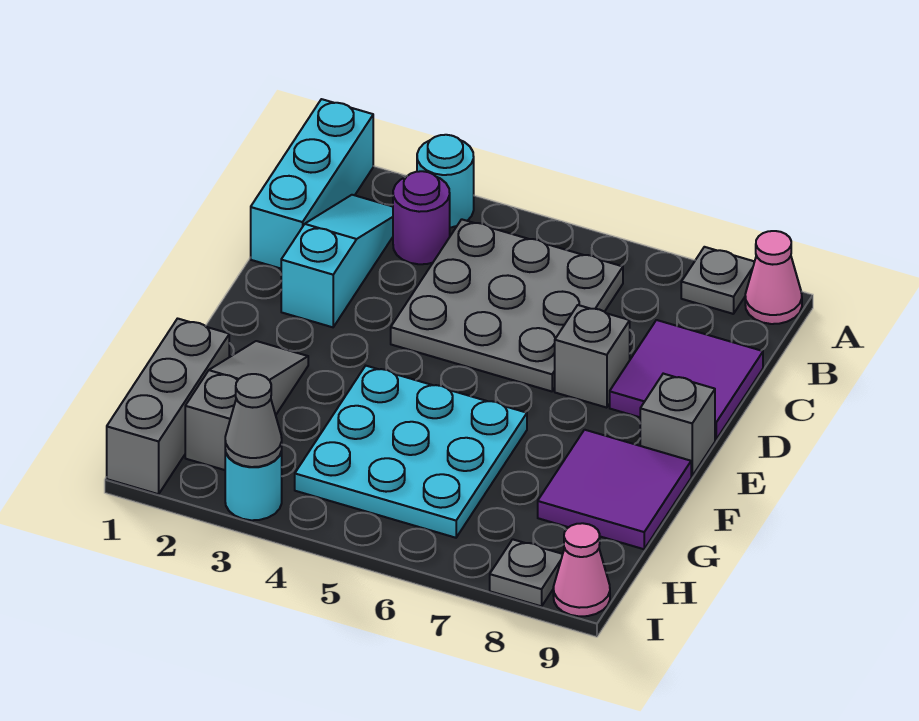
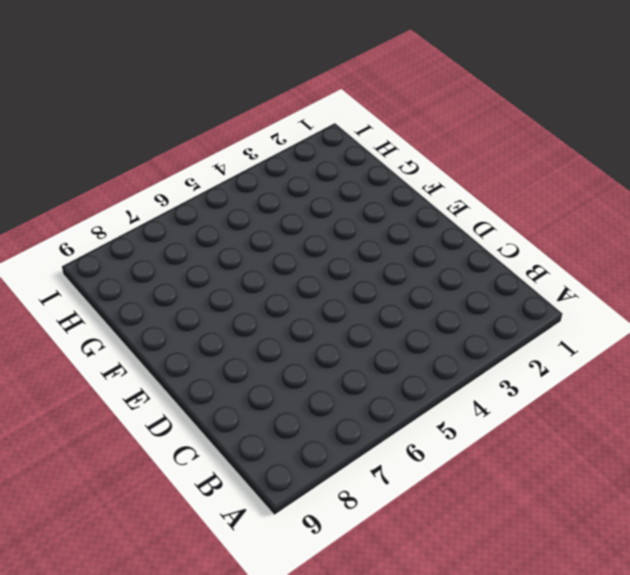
none -> cyan brick A1:C1 level 1
none -> cyan round brick A3 level 1
none -> grey plate A8 level 1

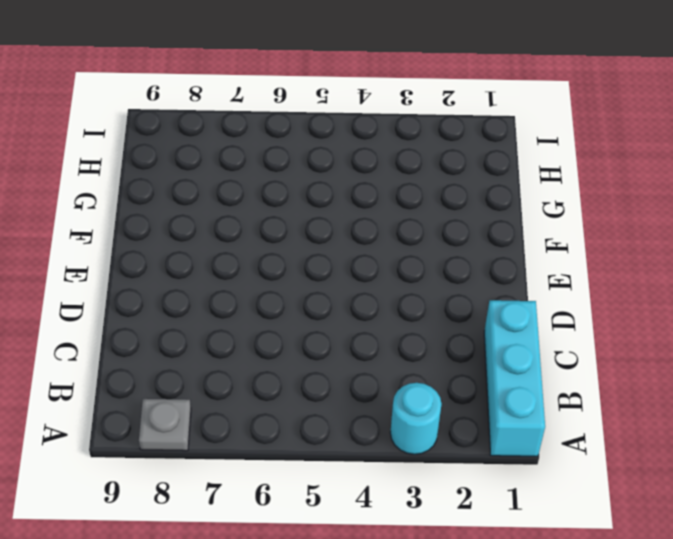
none -> pink cone A9 level 1
none -> cyan slope B2:D2 level 1 top D
none -> purple round brick B3 level 1

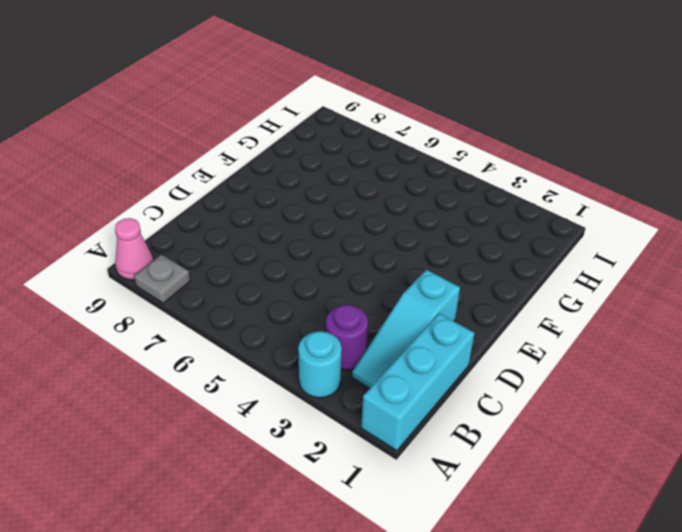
none -> grey plate B4:D6 level 1
none -> purple tile C8:D9 level 1
none -> grey brick D7 level 1

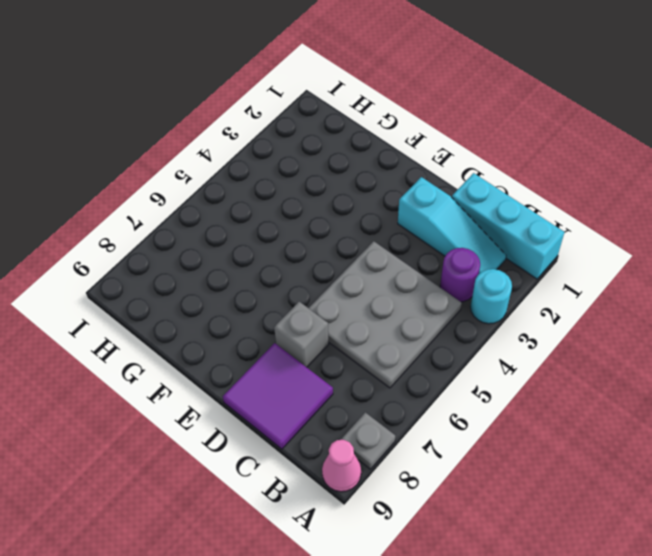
none -> grey brick E9 level 1
none -> grey slope F2:H2 level 1 top H
none -> cyan plate F4:H6 level 1

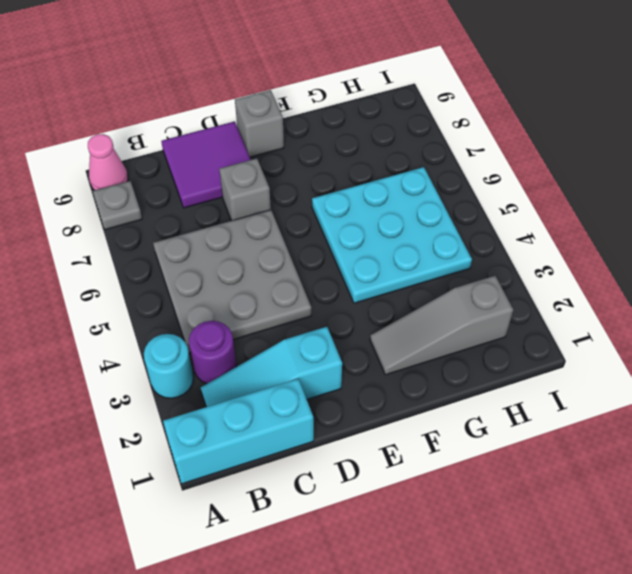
none -> purple tile F8:G9 level 1
none -> grey brick G1:I1 level 1
none -> cyan round brick I3 level 1

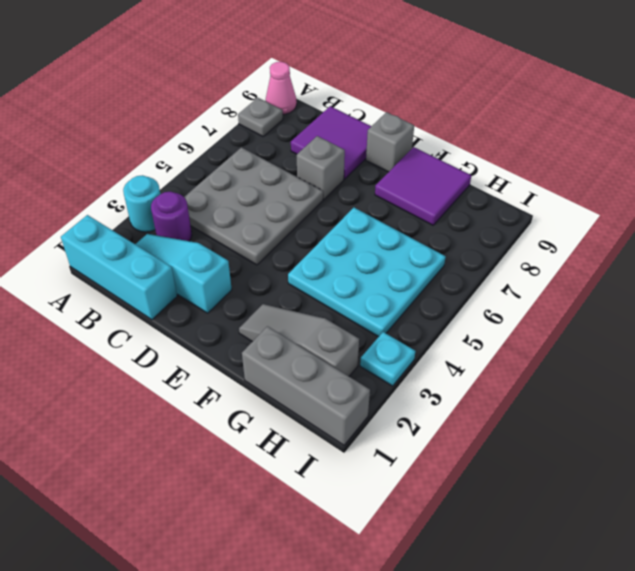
cyan plate I3 level 1 -> cyan round brick I3 level 1
none -> grey plate I8 level 1
none -> pink cone I9 level 1
none -> grey cone I3 level 2

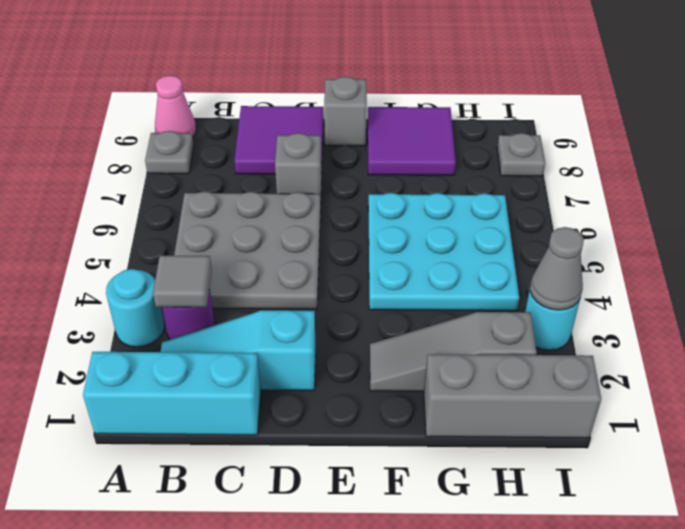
grey tile B3 level 2 -> none
none -> pink cone I9 level 1

